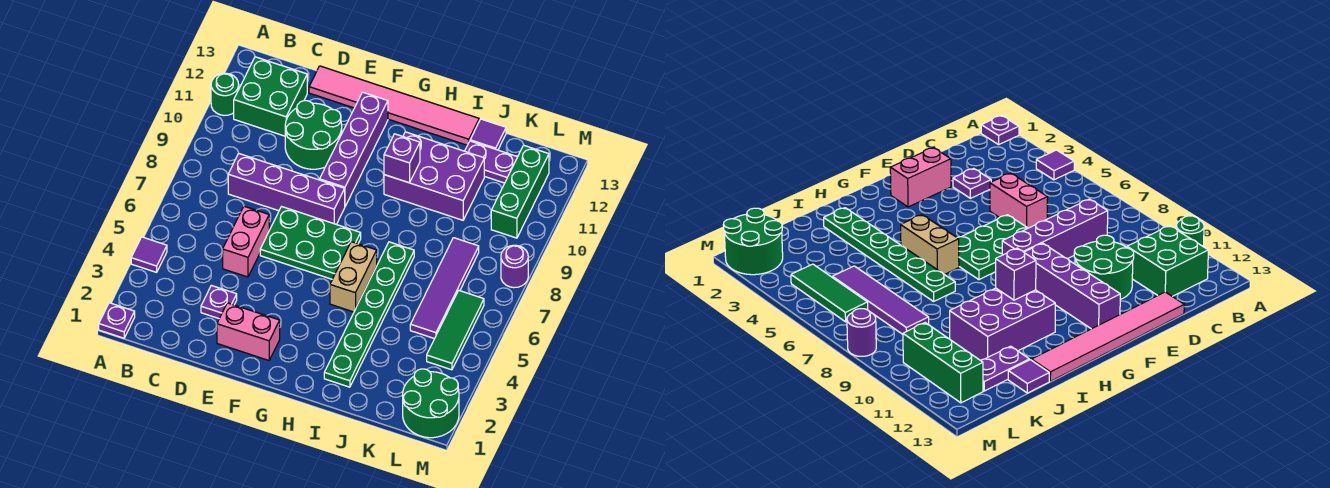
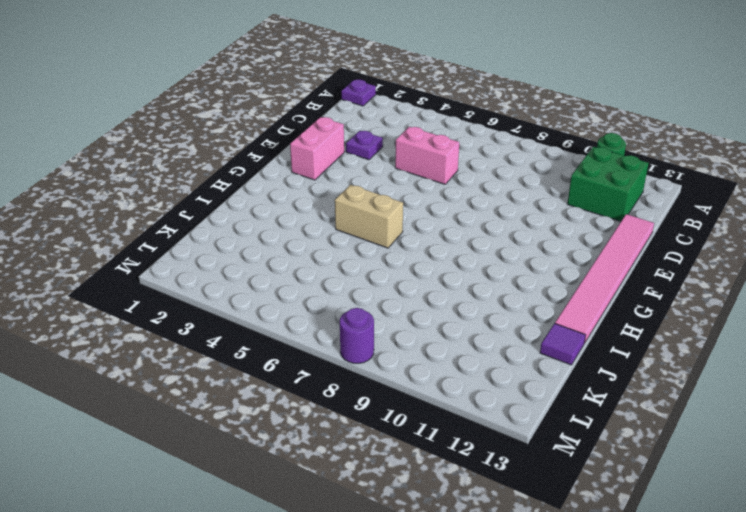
none -> purple tile A4 level 1
none -> purple brick C8:F8 level 1
none -> green round brick D10:E11 level 1

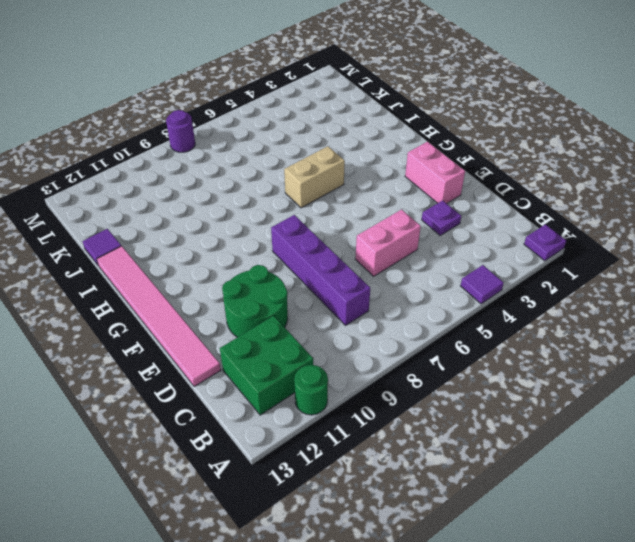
none -> green plate E6:G7 level 1
none -> purple brick F9:F12 level 1
none -> purple brick H10:J11 level 1

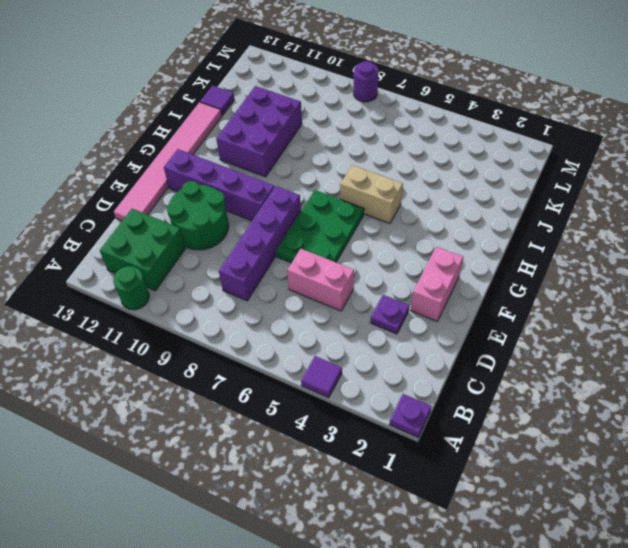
none -> green plate I2:I7 level 1
none -> purple plate J12:K12 level 1
none -> purple tile K5:K8 level 1

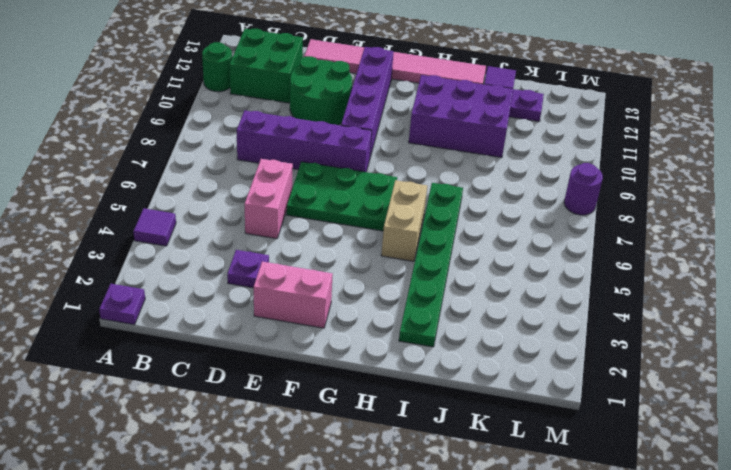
none -> purple tile K5:K8 level 1
none -> green round brick L1:M2 level 1
none -> green tile L4:L6 level 1

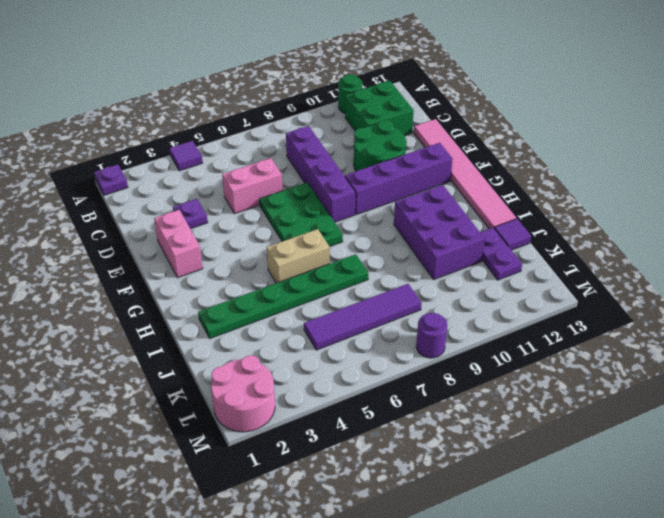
pink round brick L1:M2 level 1 -> green round brick L1:M2 level 1
none -> green tile L4:L6 level 1
none -> green brick L10:L12 level 1
none -> purple brick H10 level 2

